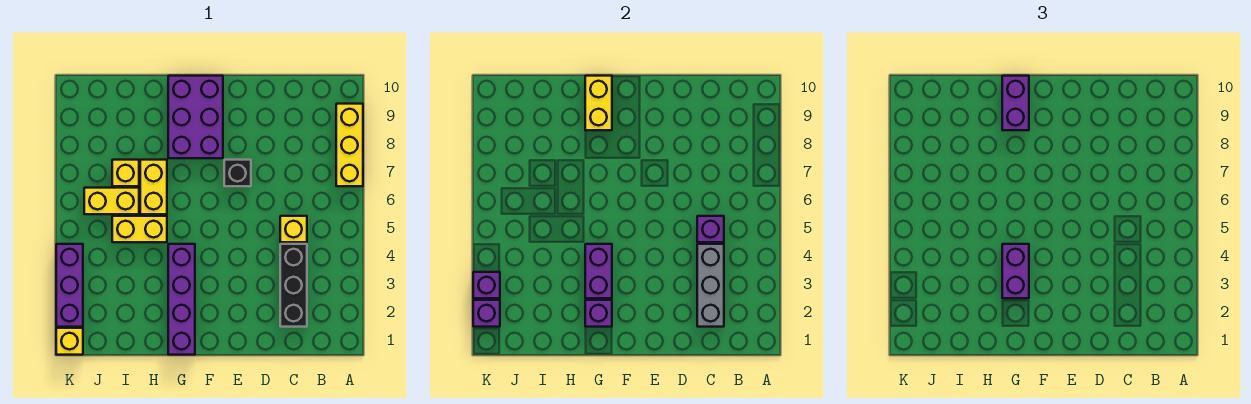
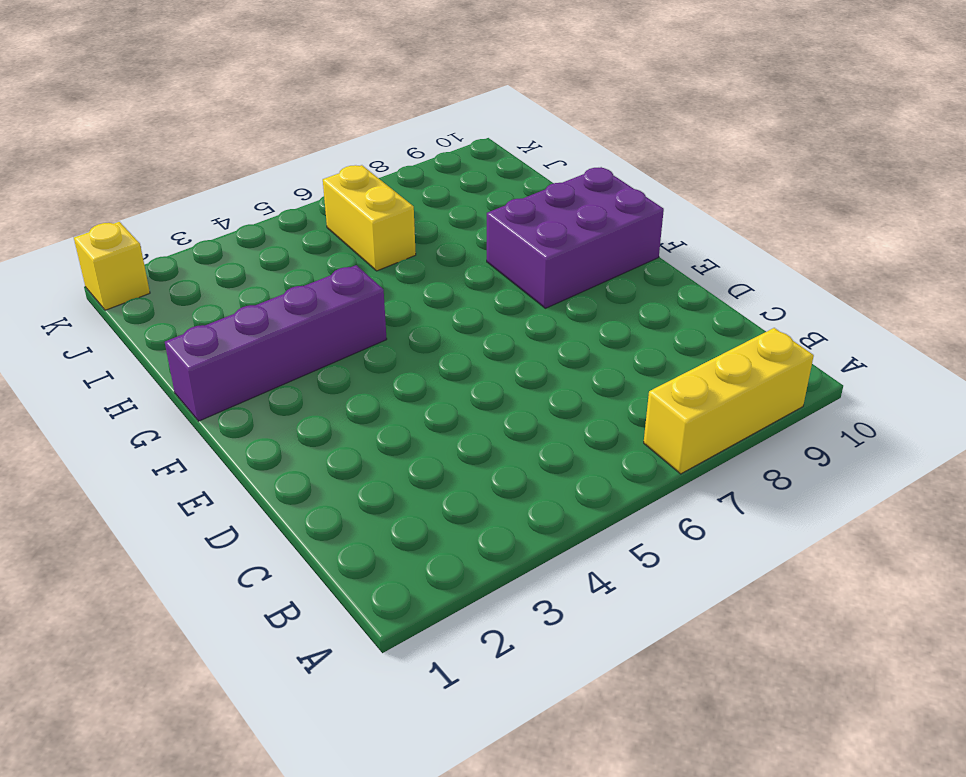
none -> black brick C2:C4 level 1
none -> yellow brick C5 level 1
none -> black brick E7 level 1

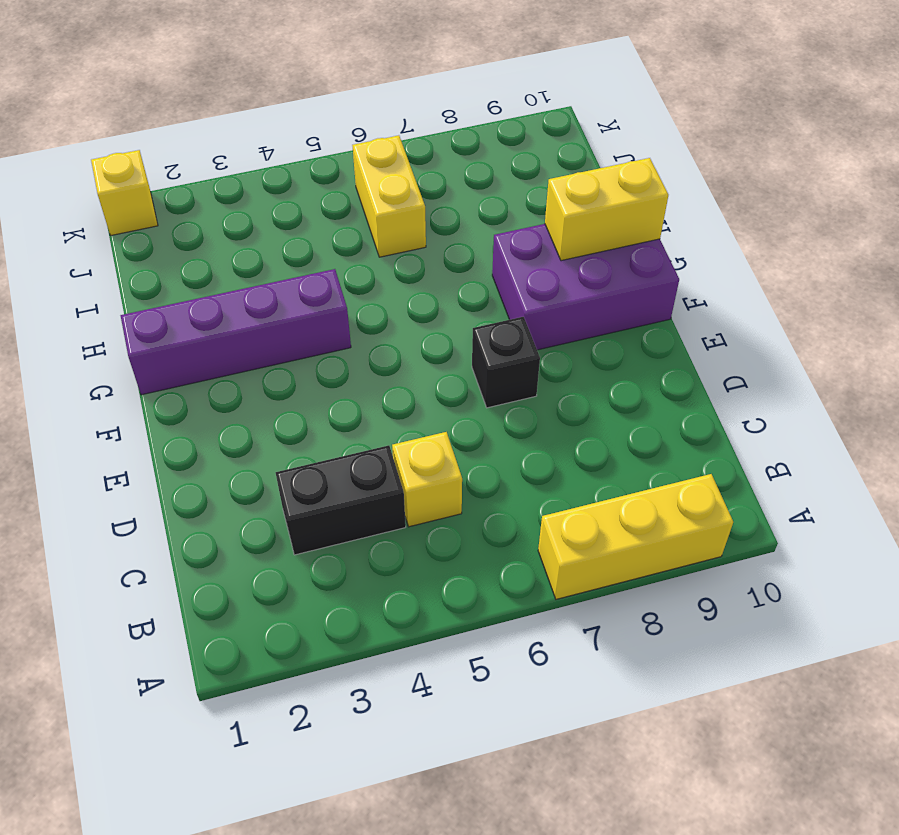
black brick C3:C4 level 1 -> black brick C2:C4 level 1
none -> yellow brick H5:I5 level 1
none -> yellow brick H6:H7 level 1
none -> yellow brick I7 level 1

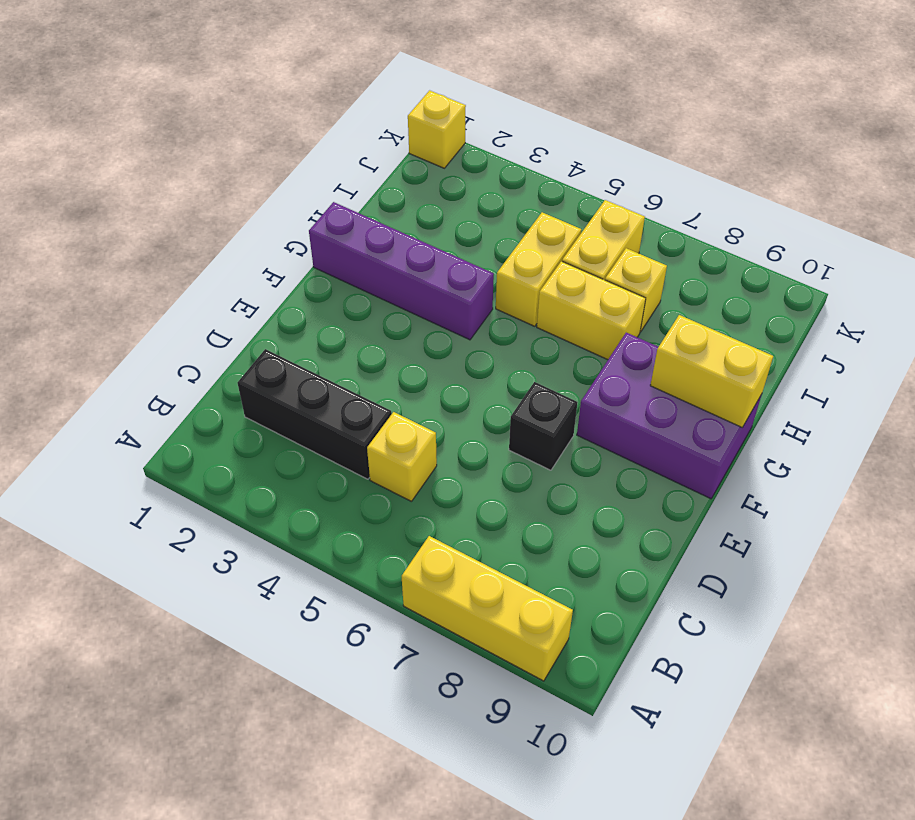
none -> purple brick K2:K4 level 1
none -> grey brick C2:C4 level 2
none -> purple brick C5 level 2

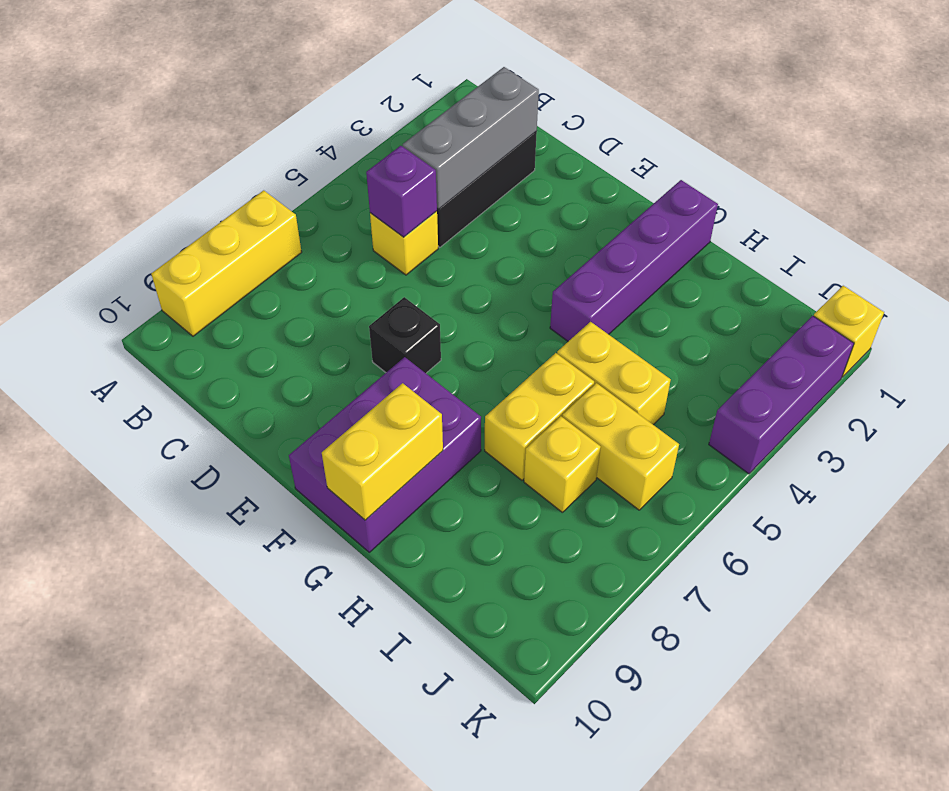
none -> purple brick G2 level 2
none -> purple brick G3:G4 level 2
none -> purple brick K2 level 2

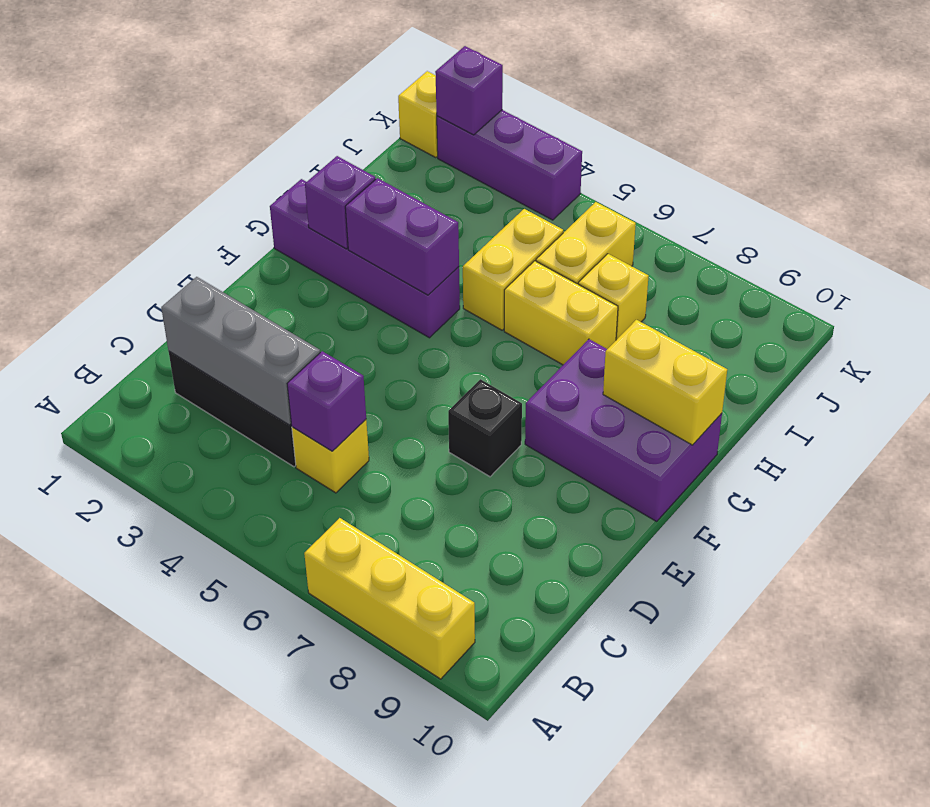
none -> purple brick K3 level 2
none -> purple brick G3:G4 level 3
none -> purple brick G9:G10 level 3

